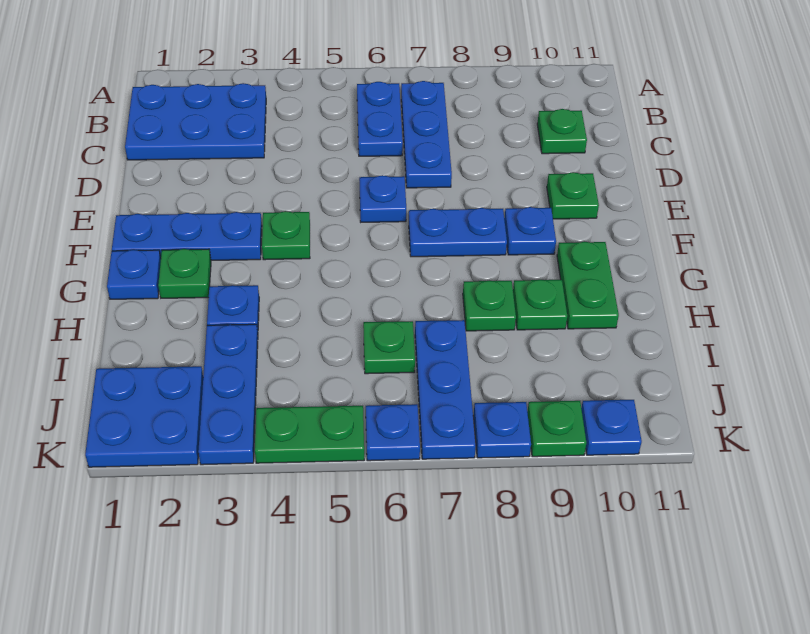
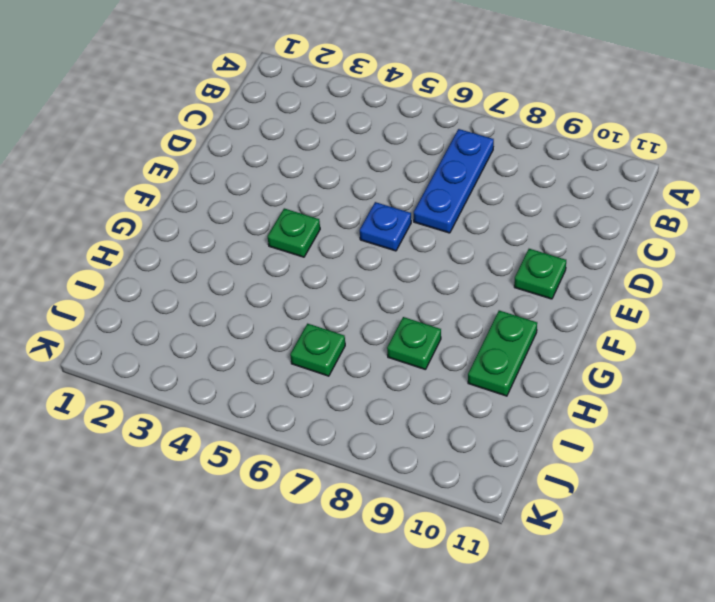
none -> blue plate B1:C3 level 1
none -> blue plate B6:C6 level 1
none -> green plate C10 level 1

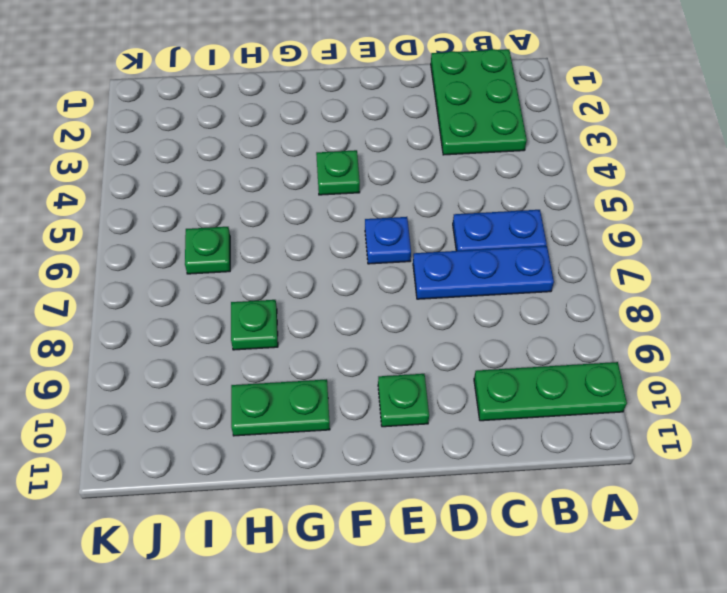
green plate A10:C10 level 1 -> green plate C10 level 1
green plate B1:C3 level 1 -> blue plate B1:C3 level 1
none -> blue plate F1:F3 level 1
none -> blue plate F7:F8 level 1
none -> blue plate F9 level 1

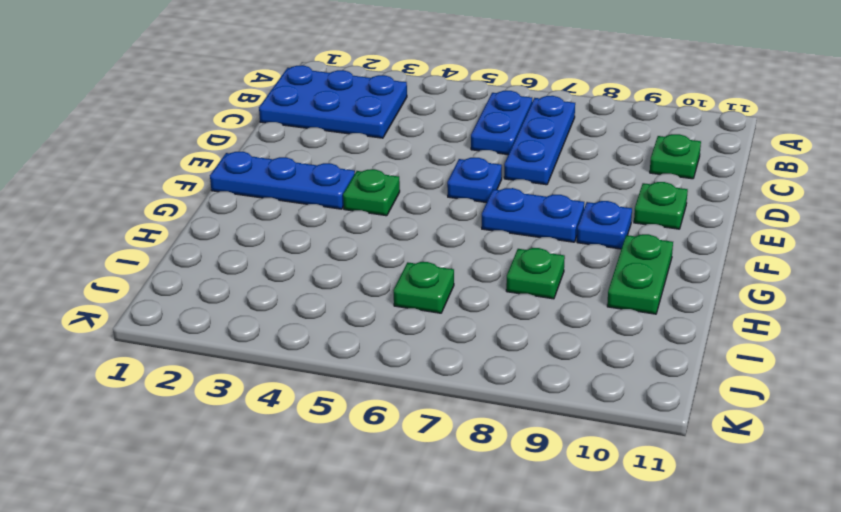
none -> blue plate G1 level 1
none -> green plate G2 level 1
none -> blue plate H3 level 1

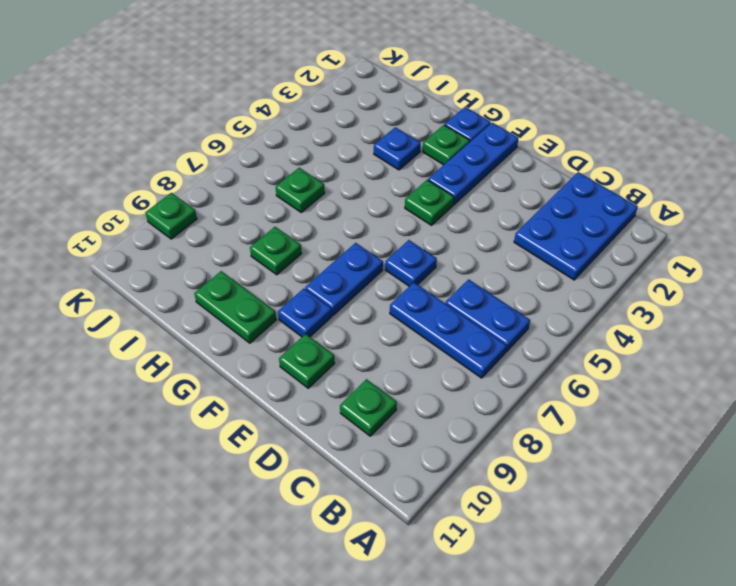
none -> green plate H9 level 1
none -> blue plate I3:K3 level 1
none -> blue plate I7:K7 level 1

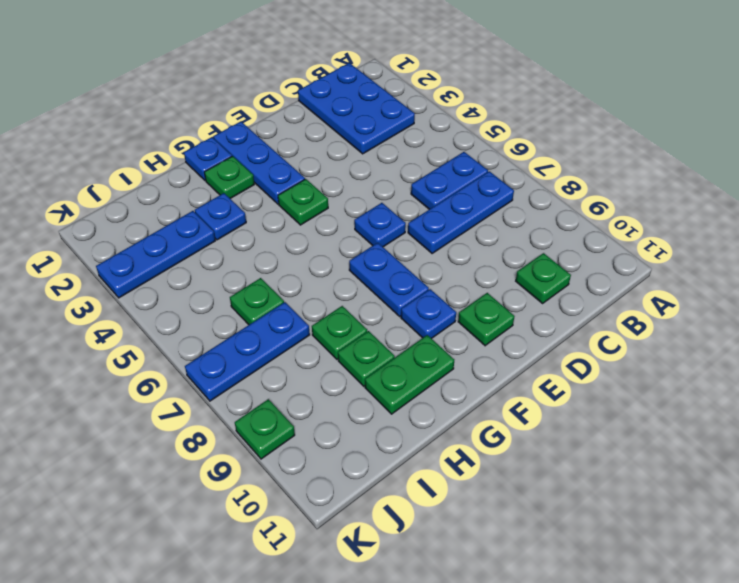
none -> blue plate J1:K2 level 1
none -> green plate K4:K5 level 1
none -> blue plate K6 level 1

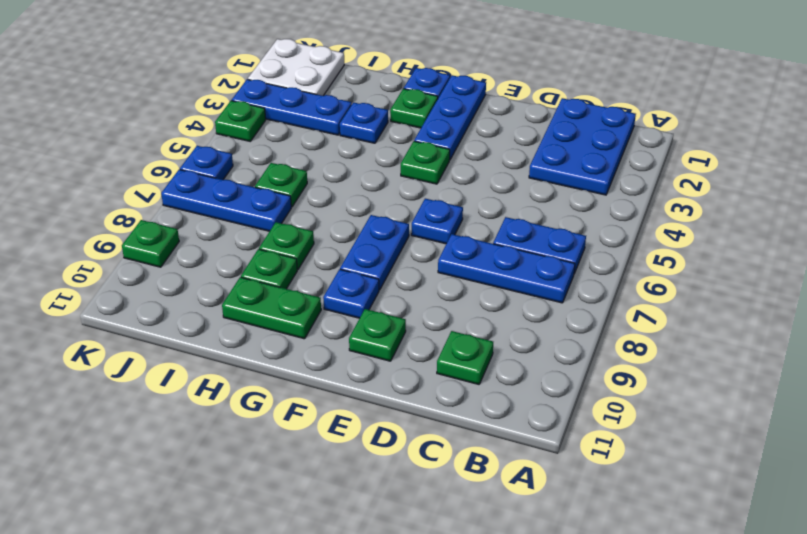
white plate J1:K2 level 1 -> blue plate J1:K2 level 1
green plate K4 level 1 -> green plate K4:K5 level 1
none -> blue plate K8 level 1
none -> blue plate K10 level 1

